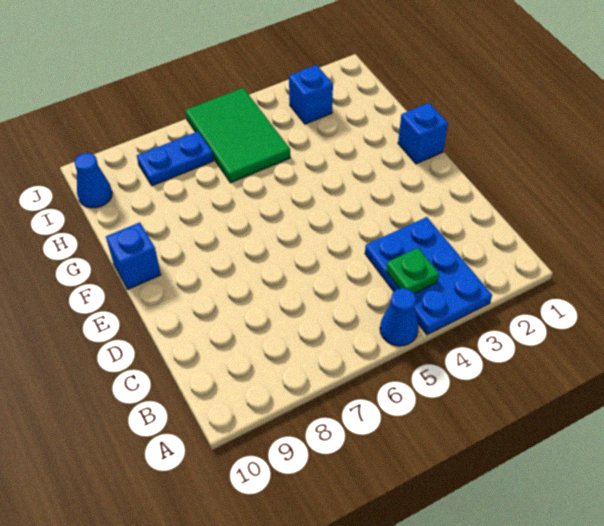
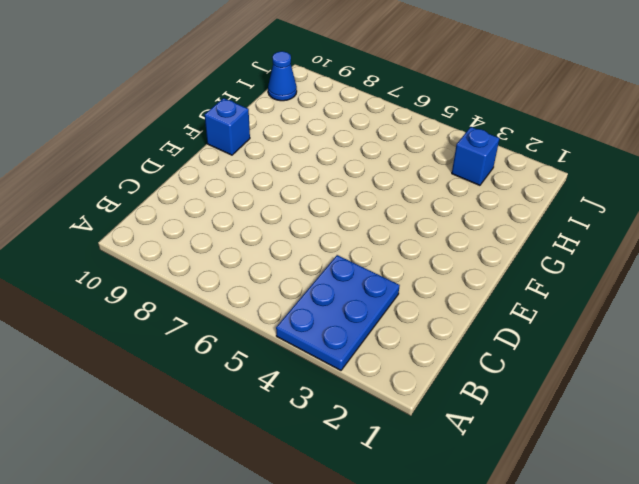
none -> blue cone A5 level 1
none -> blue brick F1 level 1

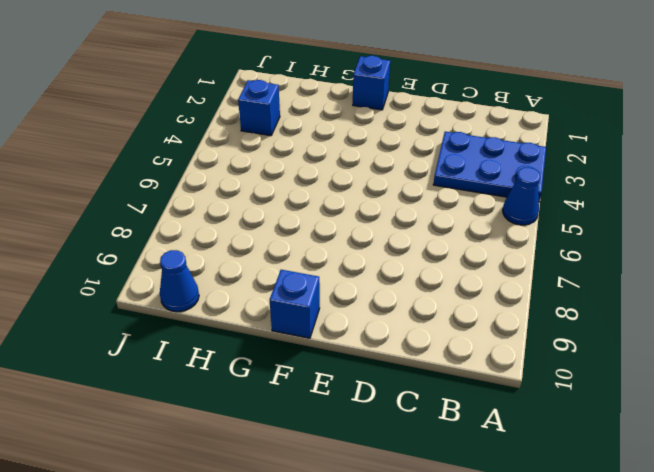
none -> green tile H5:J6 level 1
none -> blue plate I7:I8 level 1

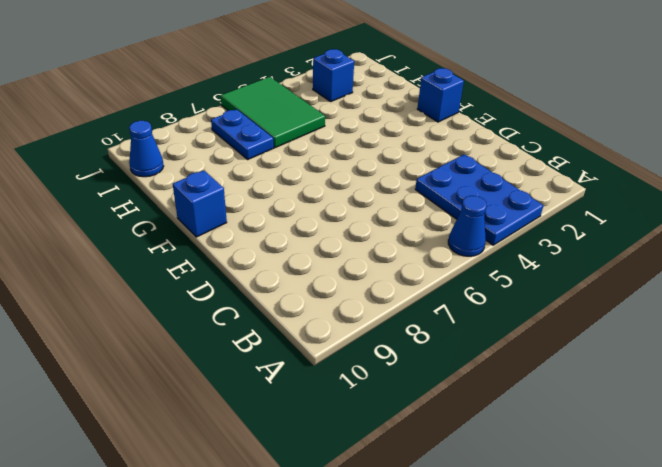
blue plate H7:I7 level 1 -> blue plate I7:I8 level 1
none -> green plate B4 level 2

